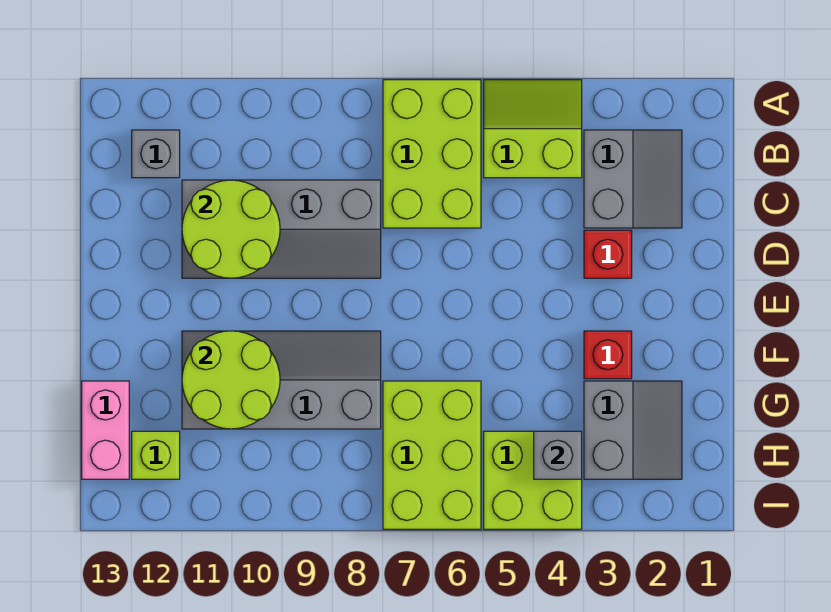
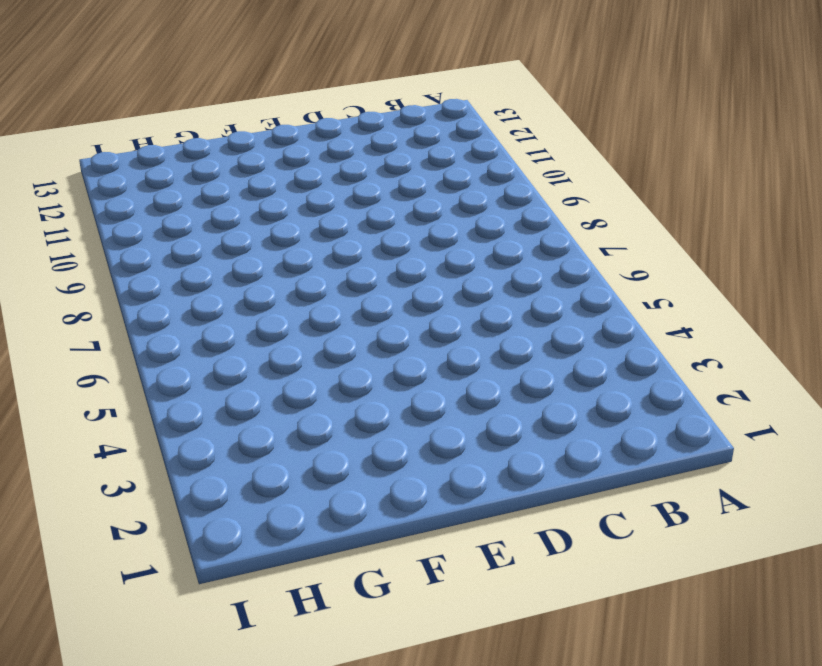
none -> lime slope A4:B5 level 1 top B
none -> lime brick A6:C7 level 1
none -> grey slope B2:C3 level 1 top 3

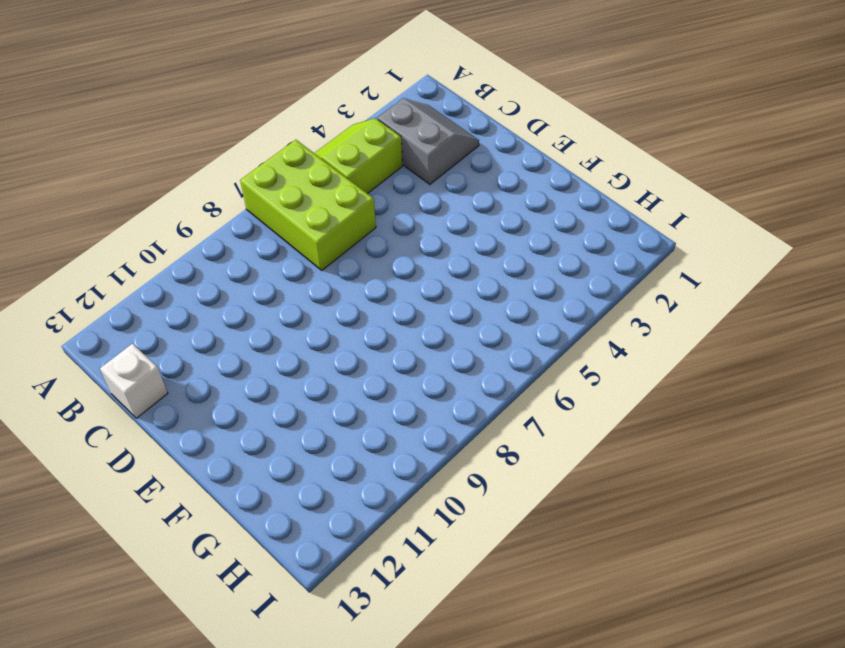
white brick C13 level 1 -> none
none -> grey brick B12 level 1
none -> grey slope C8:D11 level 1 top C
none -> red brick D3 level 1

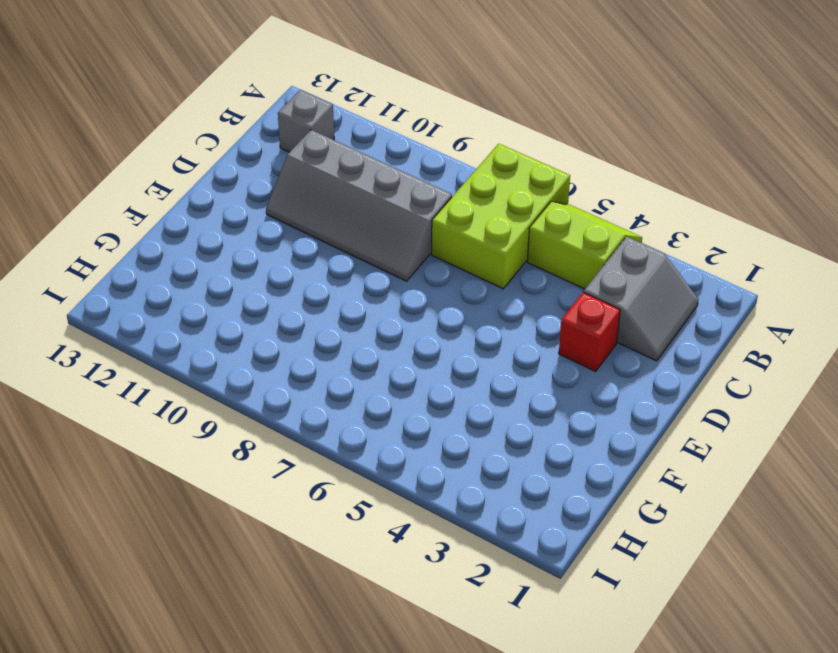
none -> red brick F3 level 1
none -> grey slope F8:G11 level 1 top G
none -> grey slope G2:H3 level 1 top 3

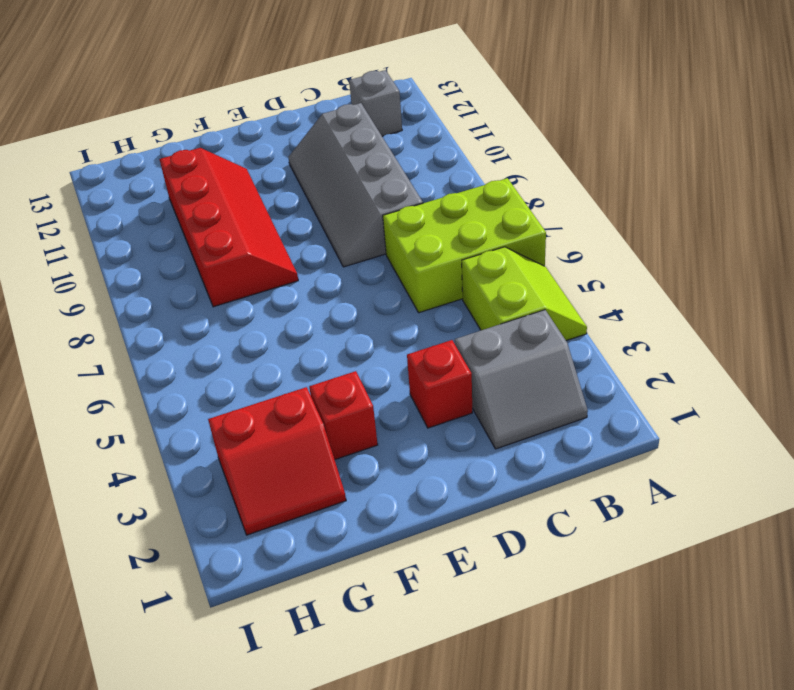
red slope F8:G11 level 1 top G -> grey slope F8:G11 level 1 top G
red slope G2:H3 level 1 top 3 -> grey slope G2:H3 level 1 top 3
none -> lime brick G6:I7 level 1
none -> pink brick G13:H13 level 1
none -> lime brick H4:I5 level 1

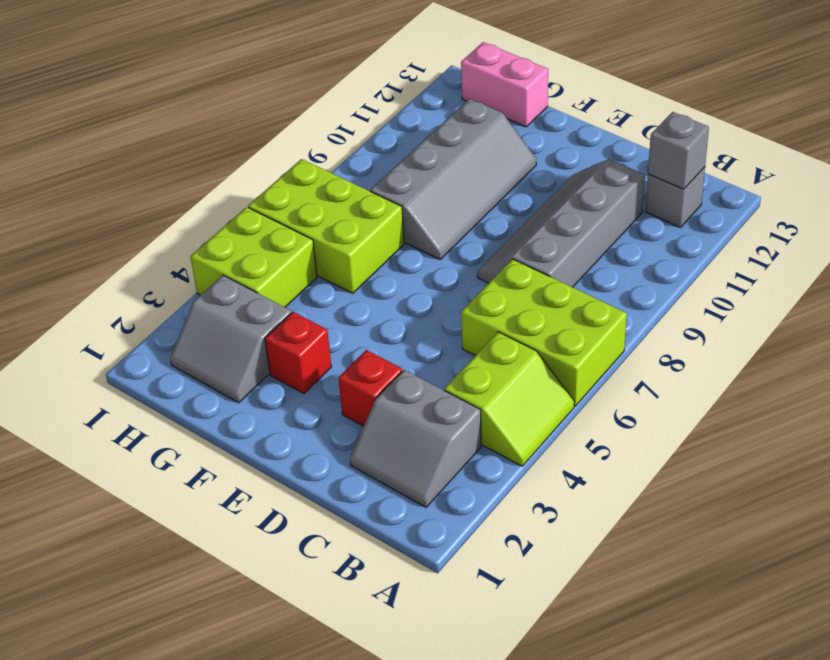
grey brick B12 level 2 -> grey brick H4 level 2
none -> lime brick H12 level 1
none -> lime round brick C10:D11 level 2
none -> lime round brick F10:G11 level 2

